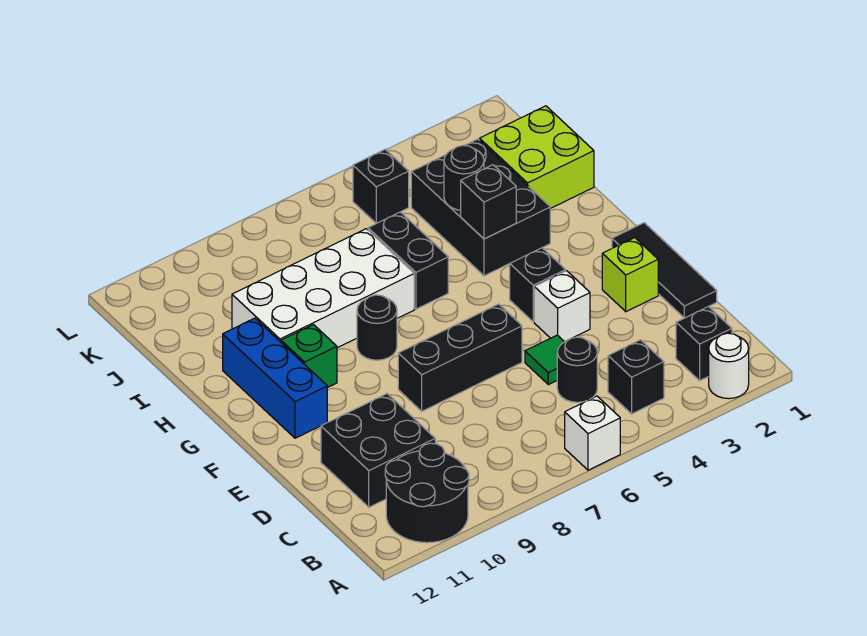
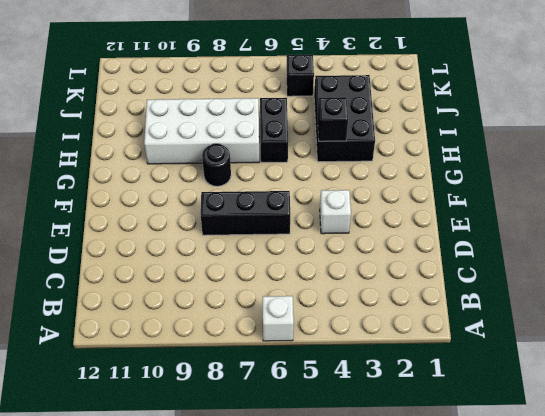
none -> white round brick A2 level 1
none -> black round brick A10:B11 level 1
none -> black brick B2 level 1

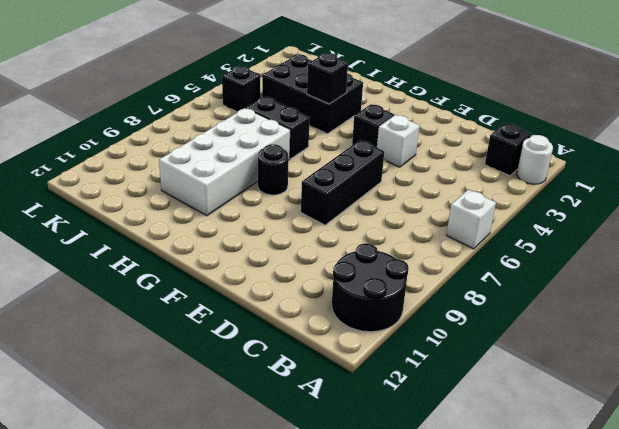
none -> black brick B4 level 1
none -> black round brick C5 level 1
none -> black brick C10:D11 level 1

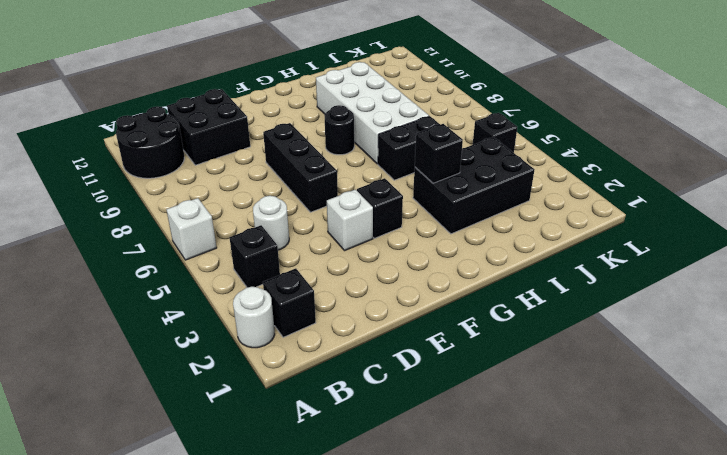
white round brick C5 level 1 -> black round brick C5 level 1
none -> black tile D1:F1 level 1
none -> green tile D5 level 1
none -> lime brick E2 level 1

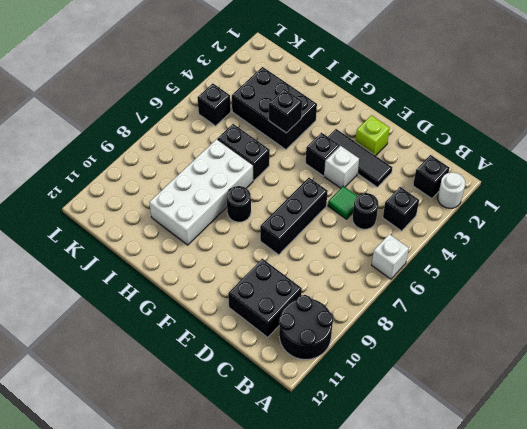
black tile D3:F3 level 1 -> black tile D1:F1 level 1
none -> blue brick F11:H11 level 1
none -> green brick G10 level 1
none -> lime brick I1:J2 level 1

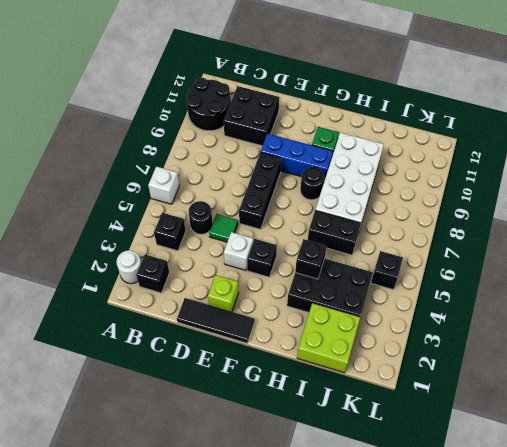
blue brick E9:G9 level 1 -> blue brick F11:H11 level 1
none -> black round brick I4 level 2

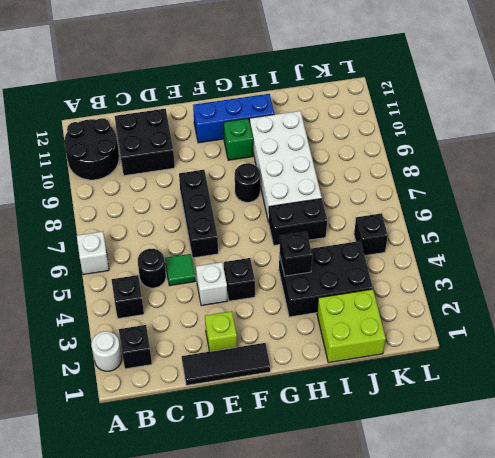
none -> black round brick I4 level 2

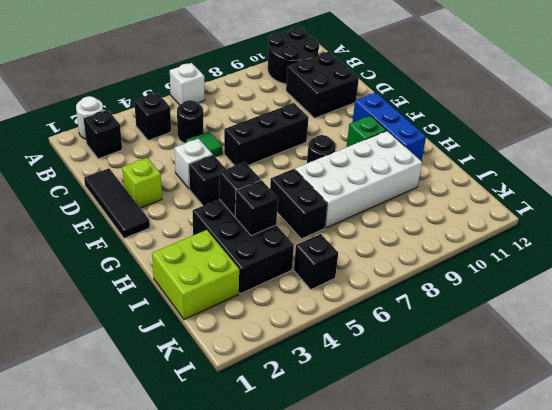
black brick I4 level 2 -> black round brick I4 level 2

